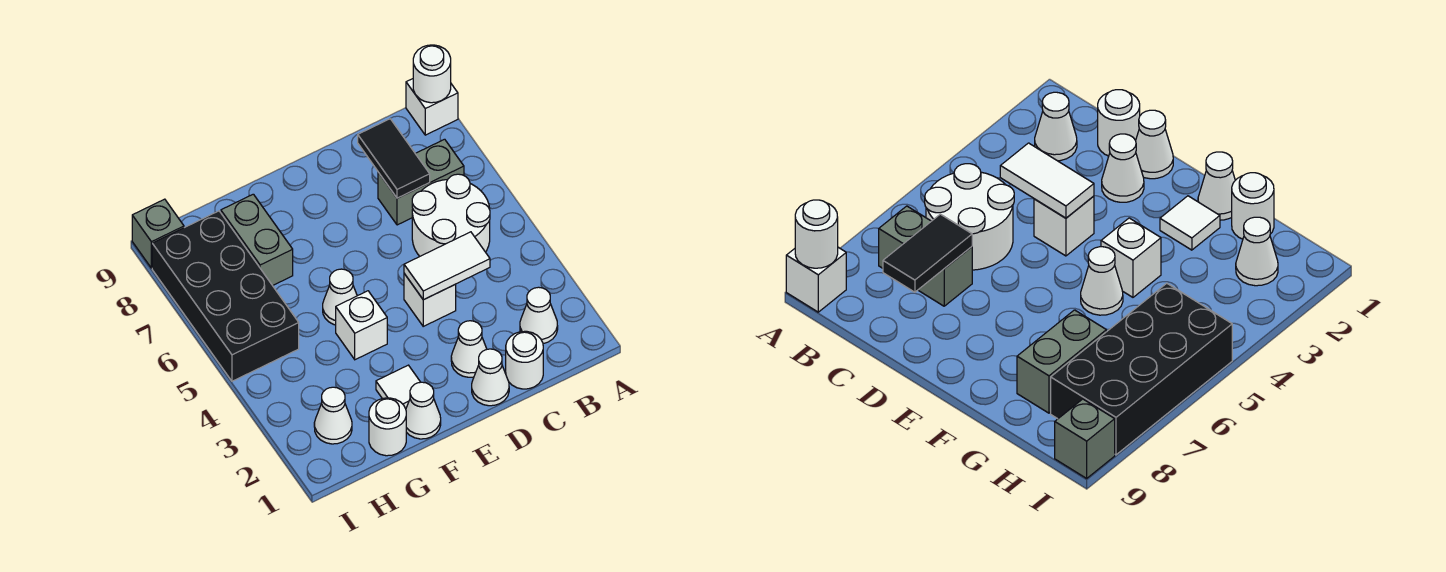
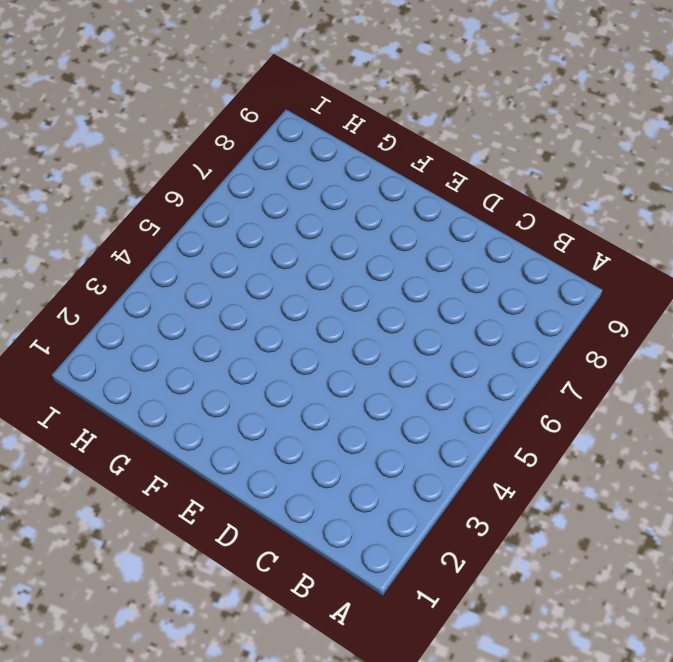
none -> white brick A9 level 1
none -> white cone B2 level 1
none -> white round brick B5:C6 level 1

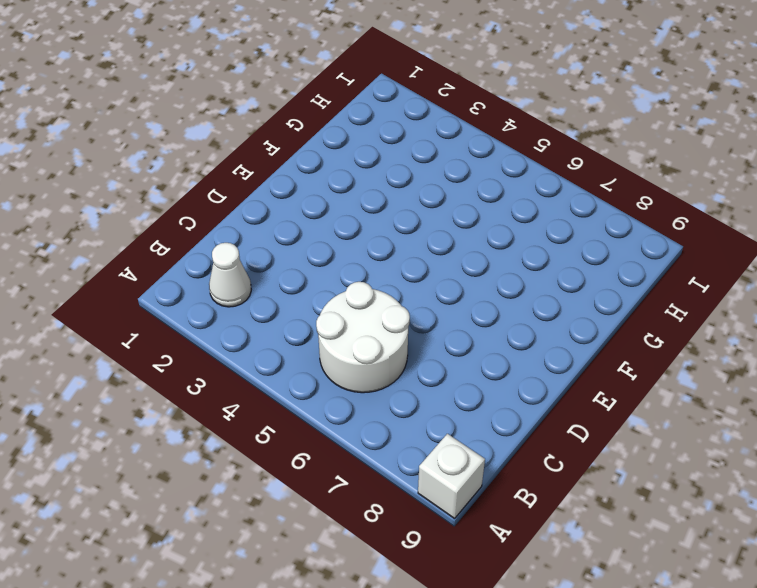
none -> grey brick B7:C7 level 1
none -> white round brick C1 level 1
none -> white cone D1 level 1

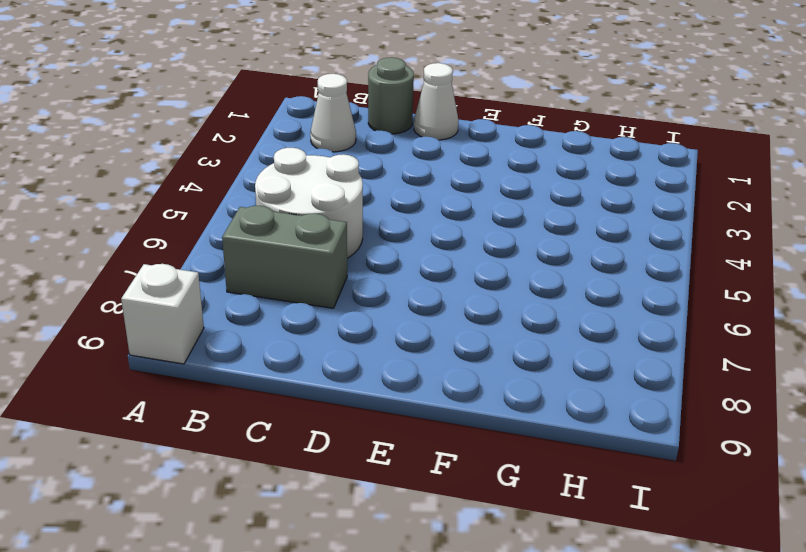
grey round brick C1 level 1 -> white round brick C1 level 1
none -> white cone D2 level 1
none -> white brick D4 level 1
none -> white cone F1 level 1

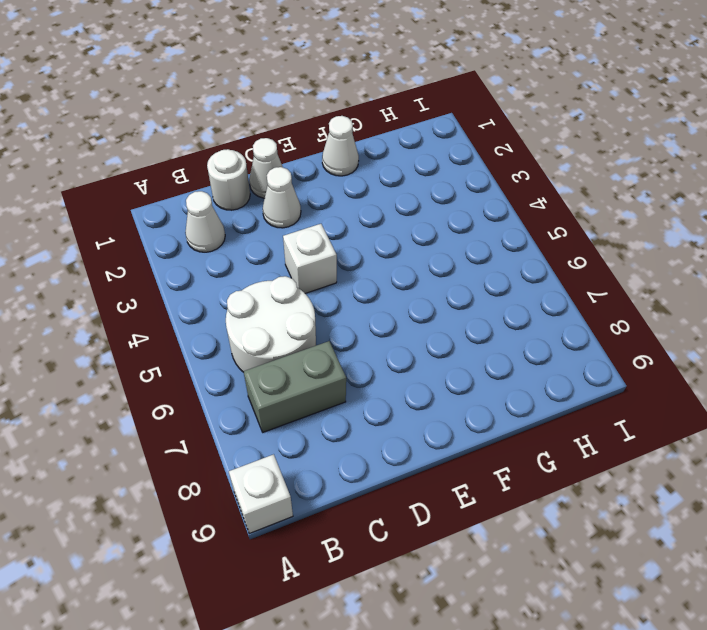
none -> white tile F2 level 1
none -> white brick F4 level 1
none -> white cone F5 level 1

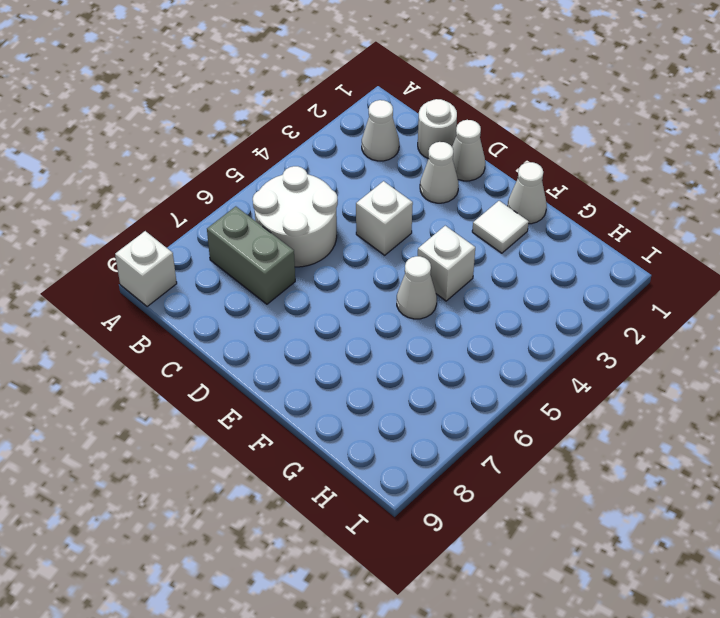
none -> white round brick G1 level 1
none -> grey brick G7:G8 level 1
none -> white cone H2 level 1

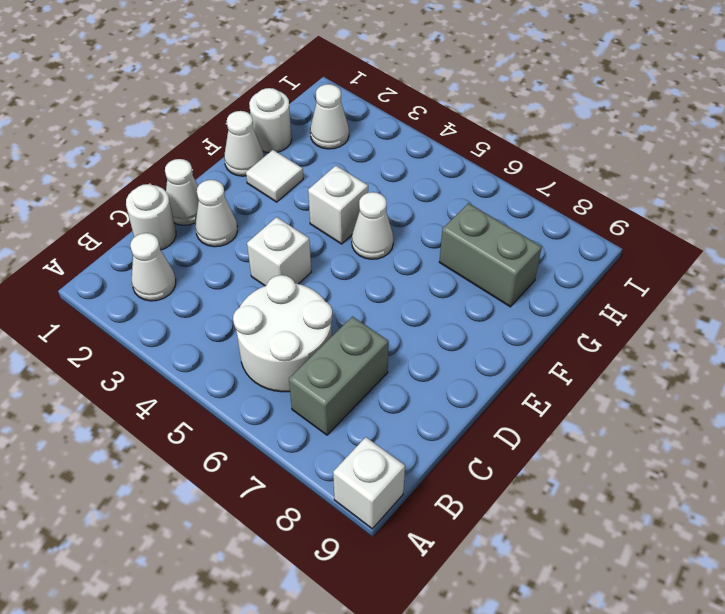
none -> black brick H5:I8 level 1
none -> grey brick I9 level 1
none -> white round brick A9 level 2

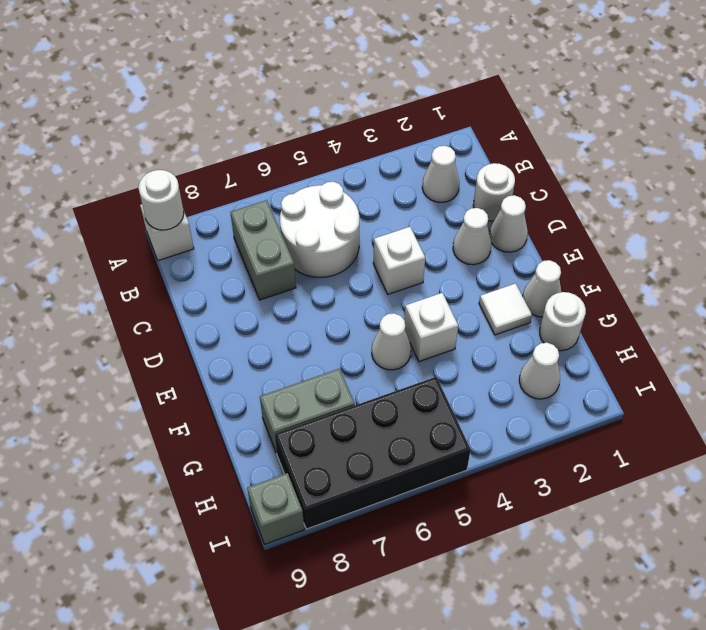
none -> white tile C4:D4 level 2
none -> black tile C7:C8 level 2

